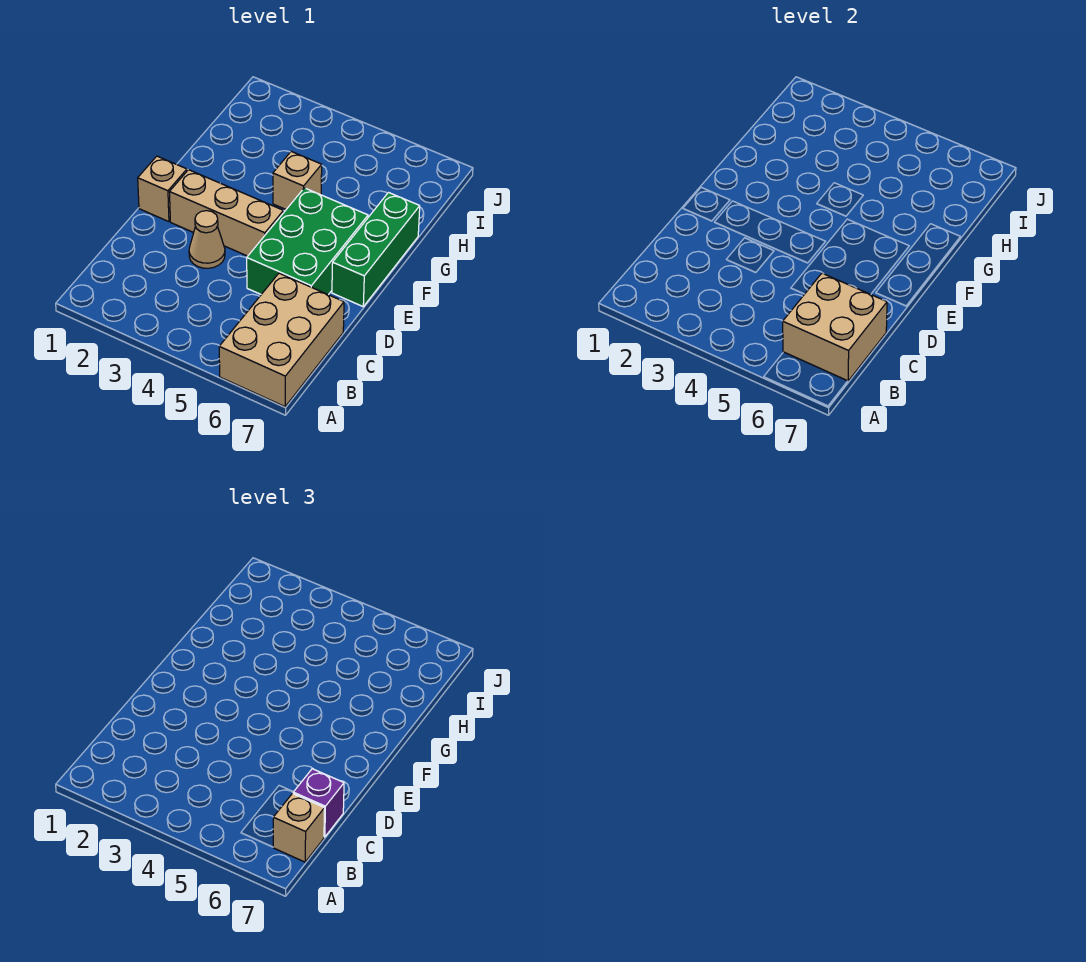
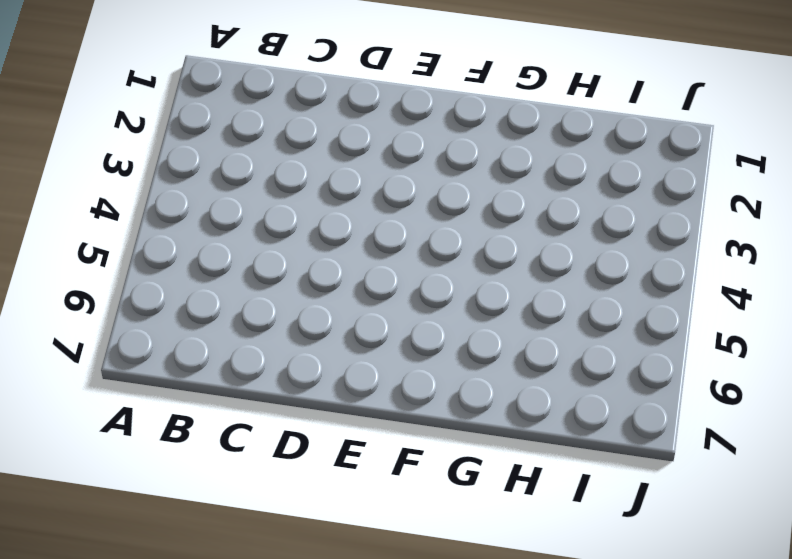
none -> tan brick A6:C7 level 1
none -> tan cone D3 level 1

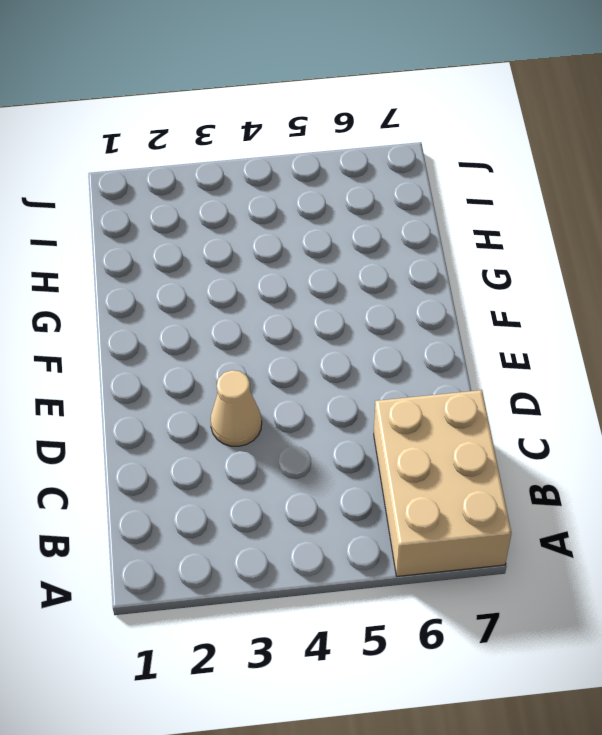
none -> green brick D5:F6 level 1
none -> tan brick E1 level 1

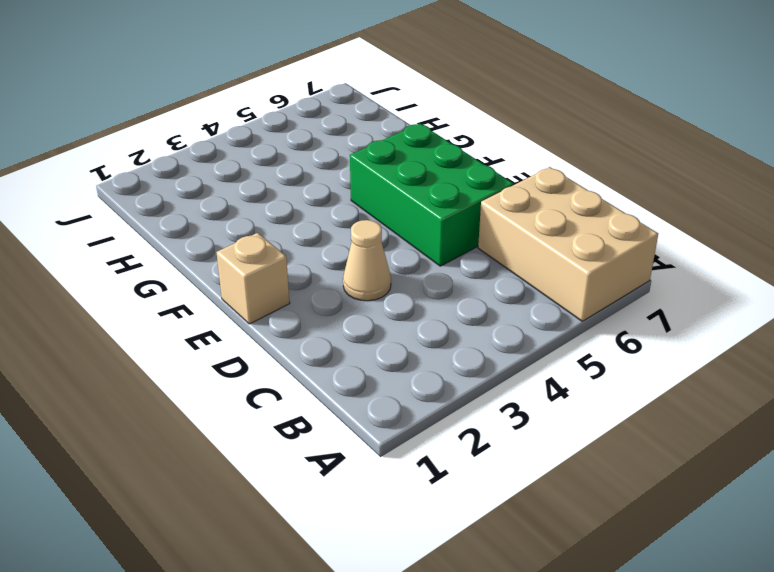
none -> tan brick E2:E4 level 1
none -> green brick E7:G7 level 1

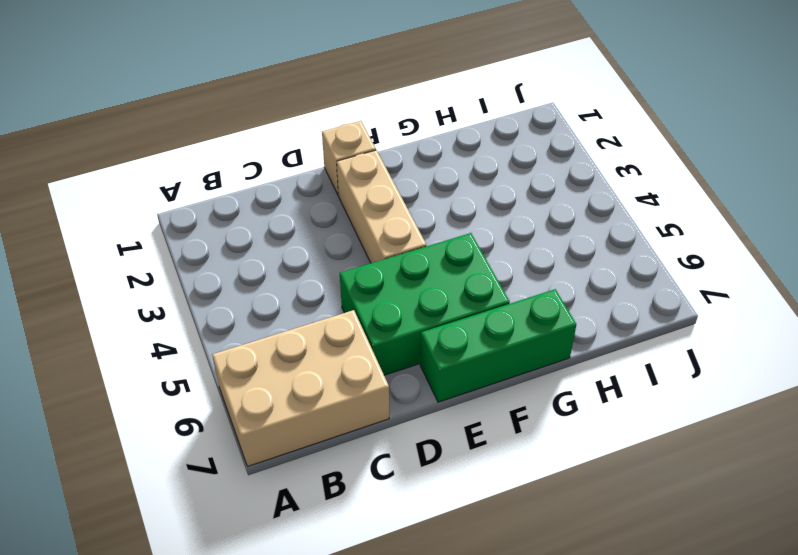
none -> tan cone D3 level 1
none -> tan brick G4 level 1

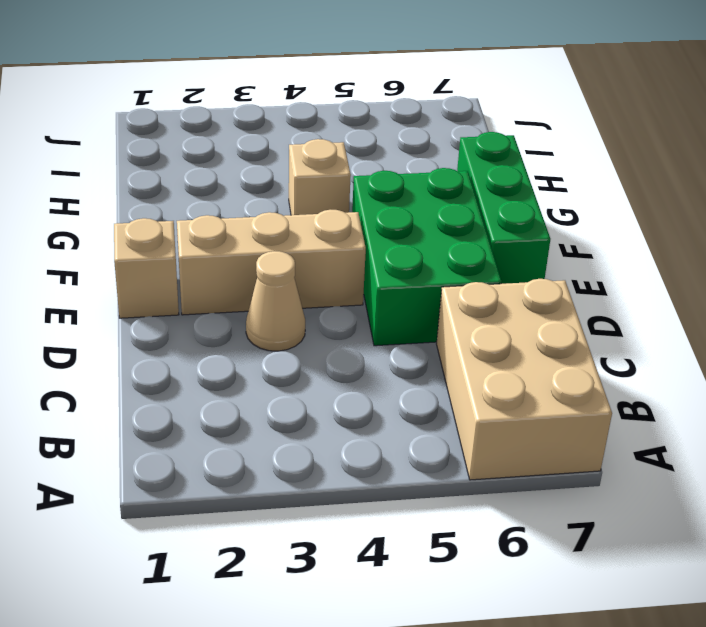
none -> tan brick B6:C7 level 2
none -> tan brick B7 level 3

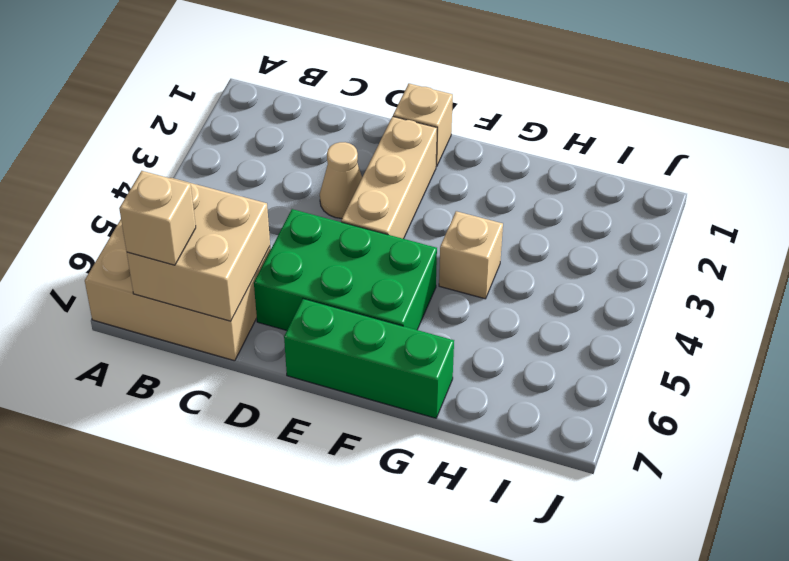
none -> purple brick C7 level 3

